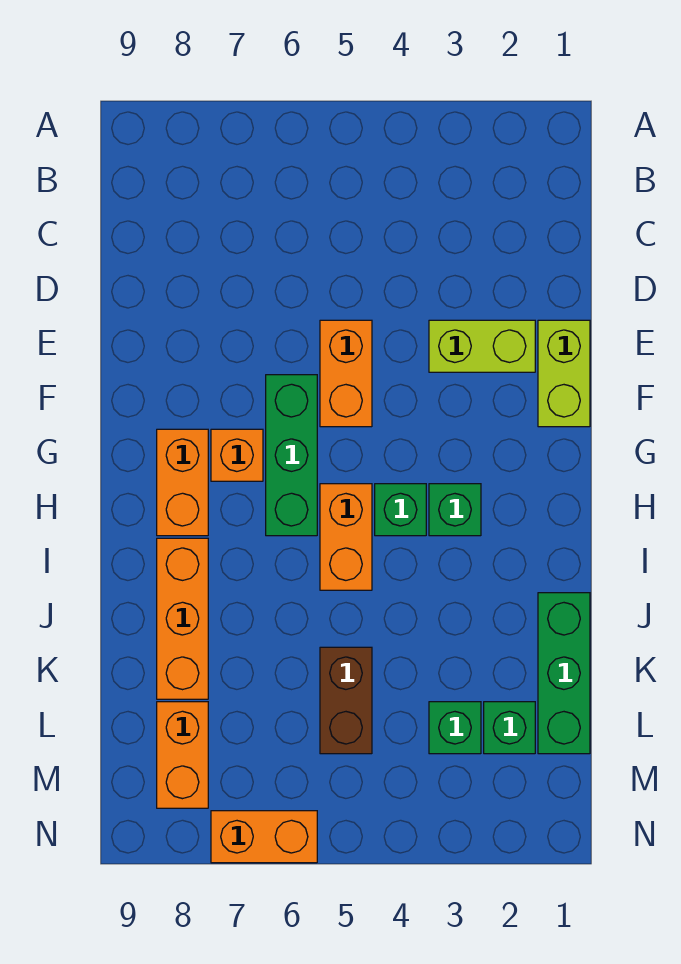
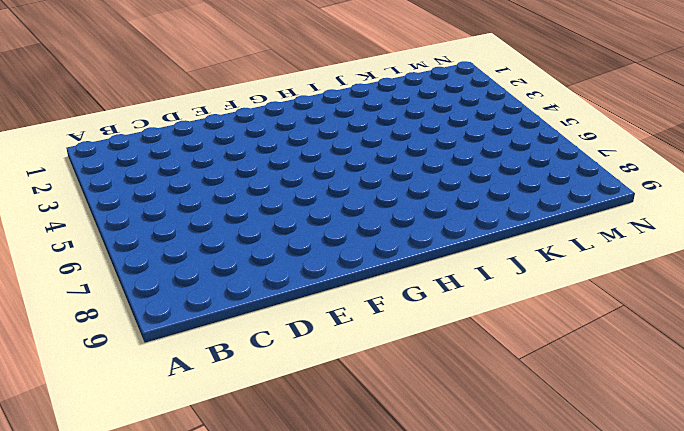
none -> lime brick E1:F1 level 1
none -> lime brick E2:E3 level 1
none -> orange brick E5:F5 level 1

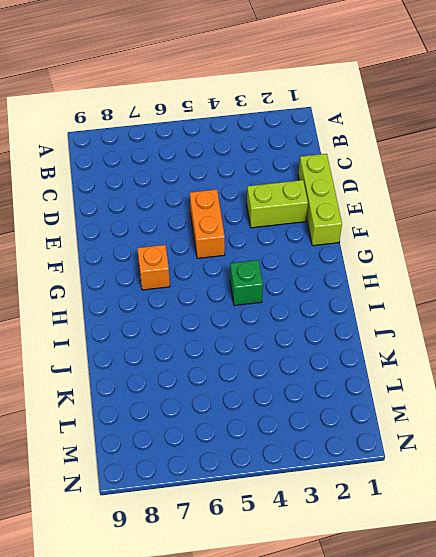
lime brick D1:F1 level 1 -> lime brick E1:F1 level 1
none -> green brick F6:H6 level 1
none -> orange brick G8:H8 level 1
none -> green brick H3 level 1

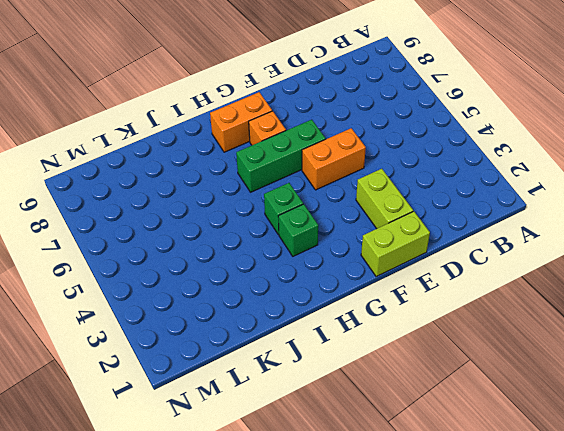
none -> orange brick H5:I5 level 1
none -> orange brick I8:K8 level 1
none -> green brick J1:L1 level 1

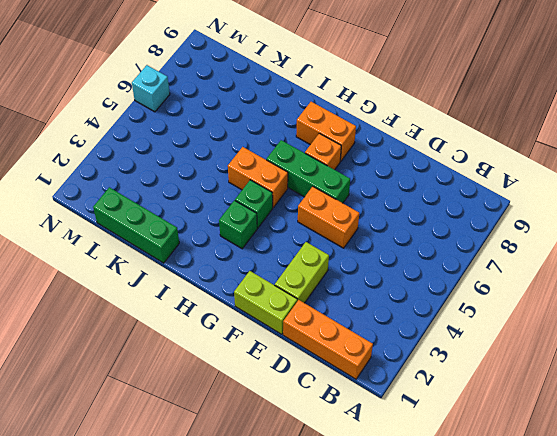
orange brick B1:D1 level 1 -> orange brick I8:K8 level 1
cyan brick N6 level 1 -> orange brick N6:N7 level 1
none -> brown brick K5:L5 level 1
none -> green brick L2 level 1
none -> green brick L3 level 1

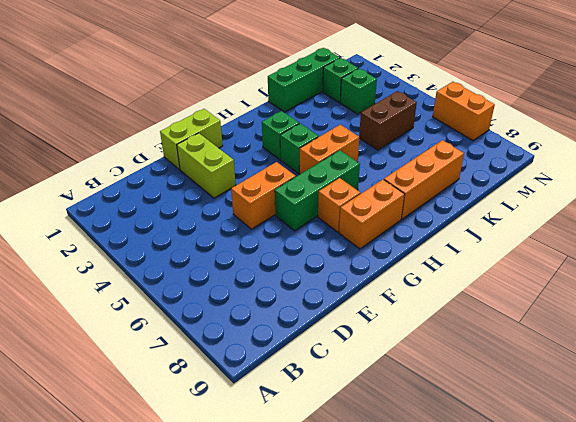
none -> orange brick L8:M8 level 1

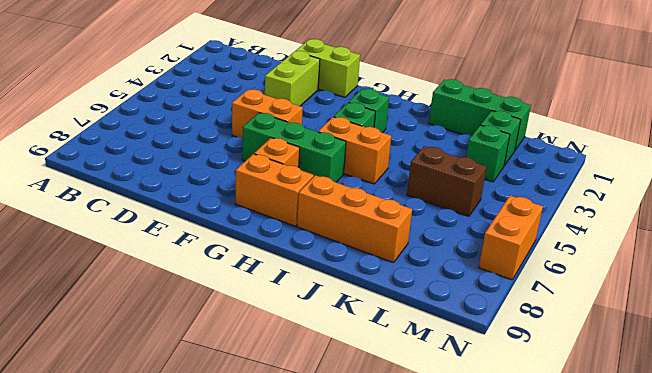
none -> orange brick L8:M8 level 1

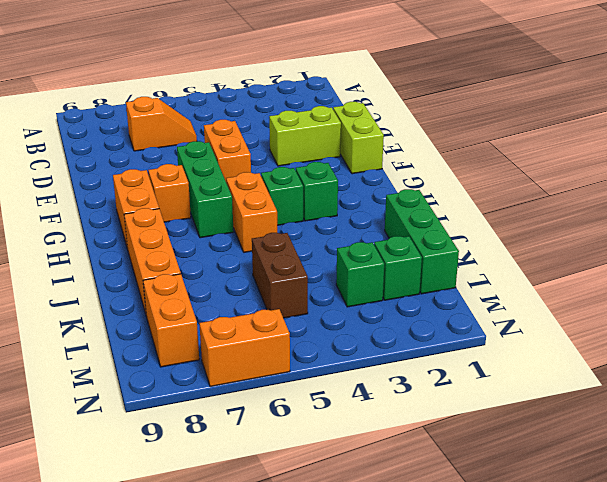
orange slope C6:C7 level 1 top 7 -> none

